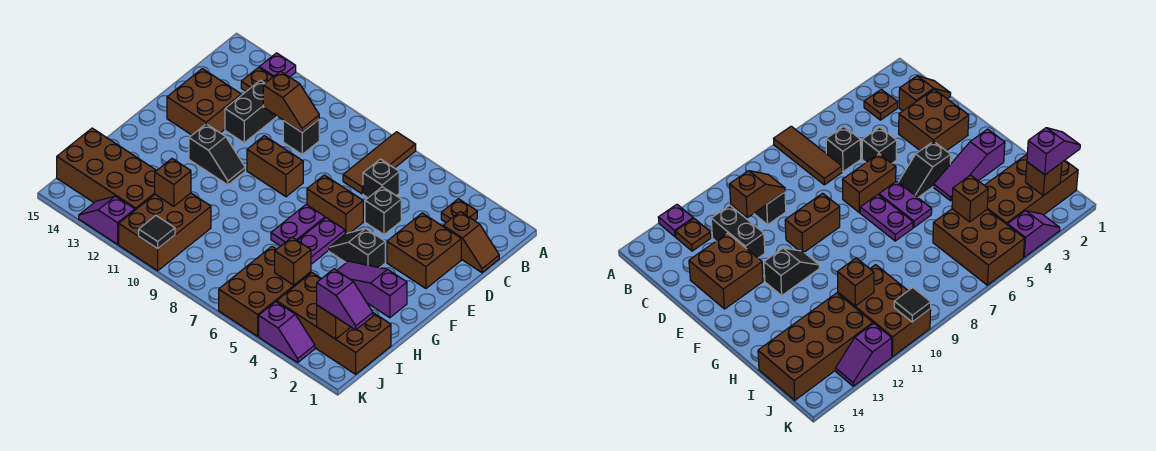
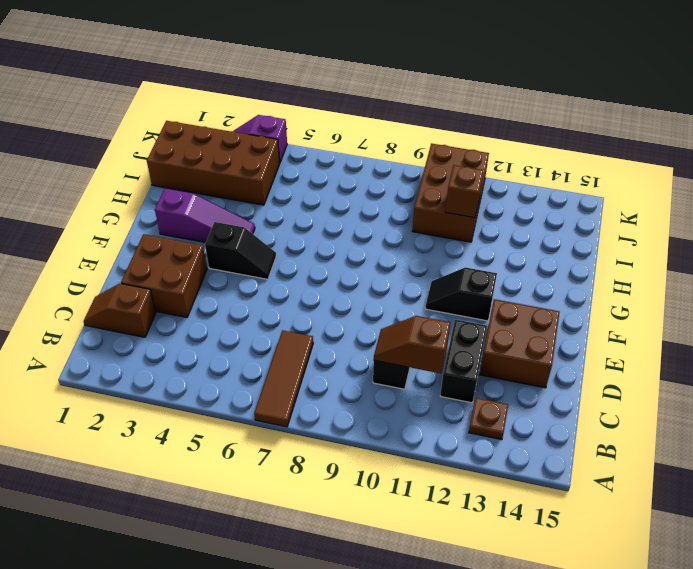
none -> purple plate A13 level 1
none -> brown plate B3 level 1
none -> black brick C6 level 1
none -> black brick D5 level 1

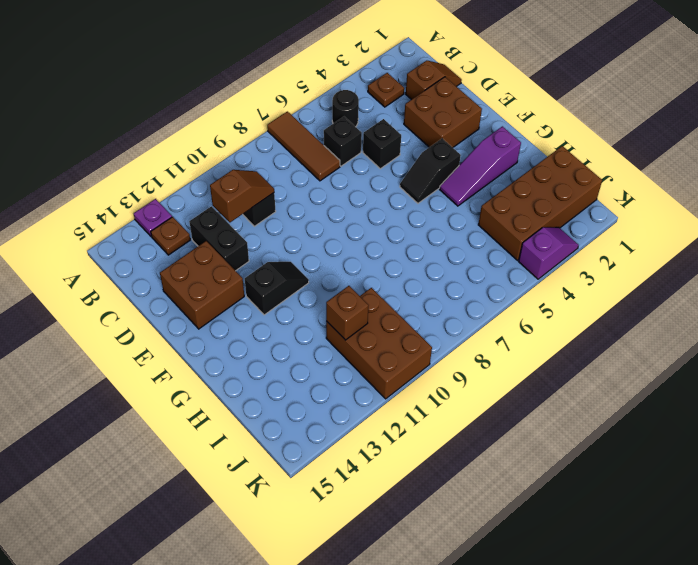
black round brick B5 level 1 -> none
none -> brown brick E6:E7 level 1
none -> brown brick E9:E10 level 1
none -> purple plate F6:G6 level 1
none -> purple plate F7:G7 level 1

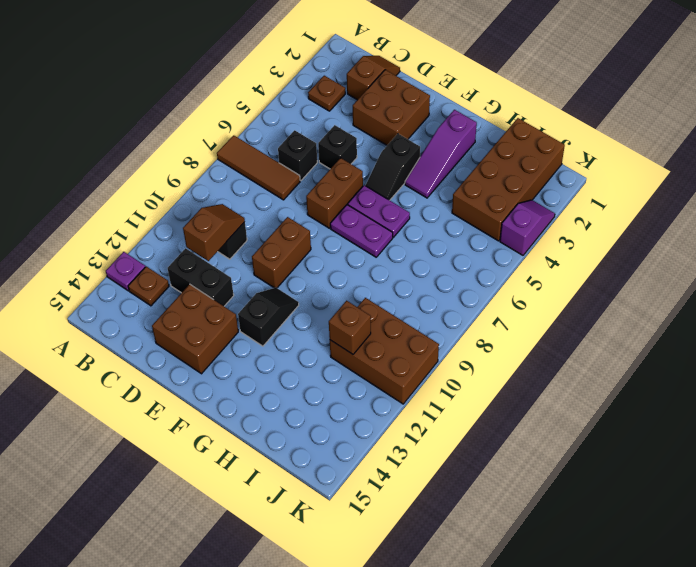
none -> brown brick I5:K6 level 1
none -> brown brick I12:J15 level 1
none -> purple slope K12:K13 level 1 top 12
none -> brown brick I5 level 2

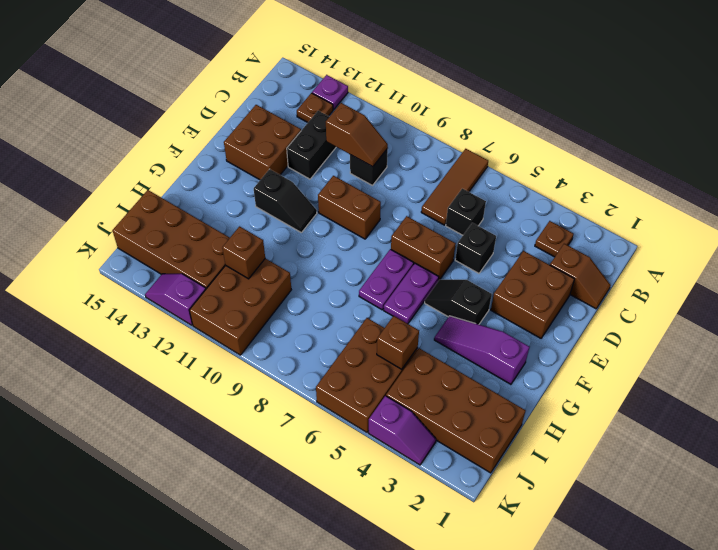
none -> brown brick J2 level 2
none -> black tile K10 level 2
none -> purple slope J1:J2 level 3 top 2

